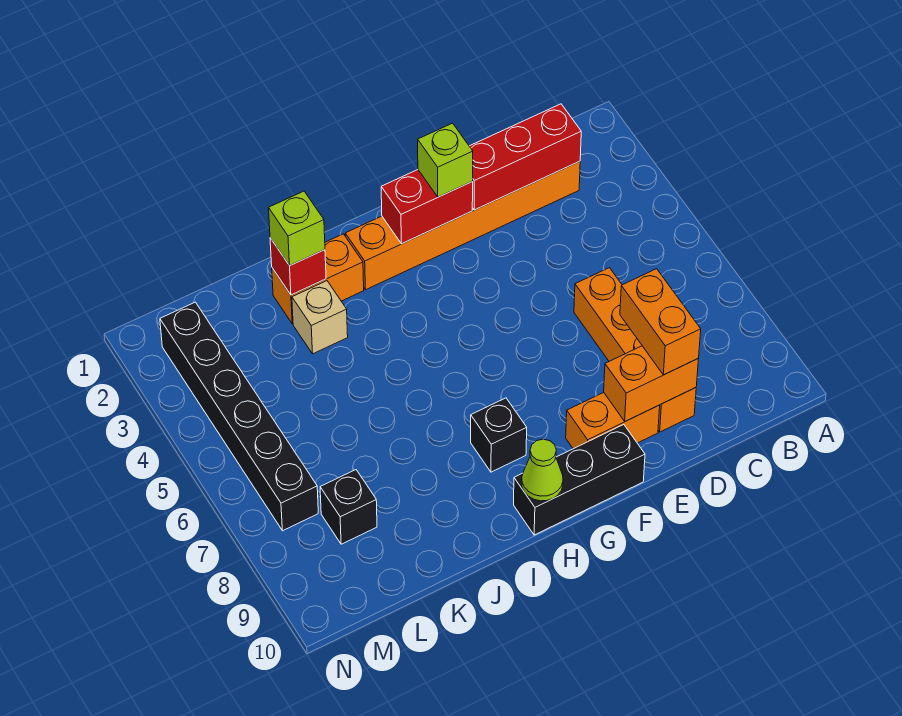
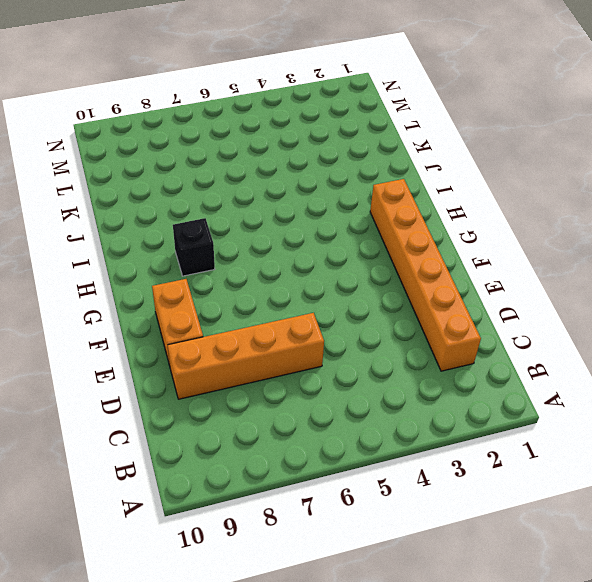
none -> black brick F10:H10 level 1
none -> orange brick I2:J2 level 1
none -> tan brick J3 level 1

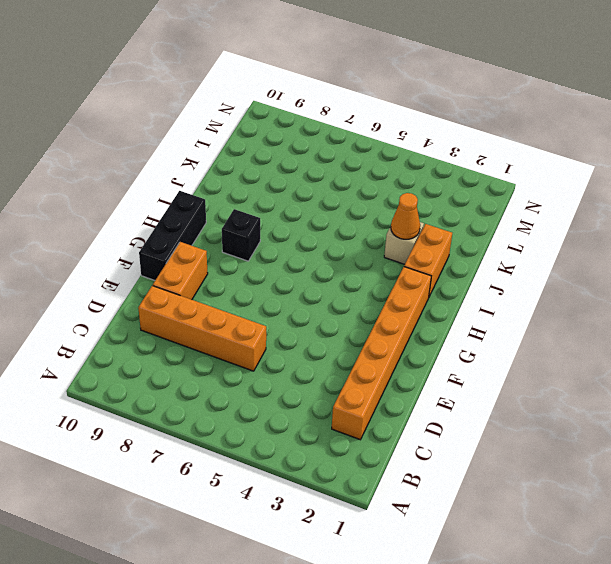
orange cone J3 level 2 -> none
none -> black brick L8 level 1
none -> black brick M2:M7 level 1
none -> red brick C2:E2 level 2

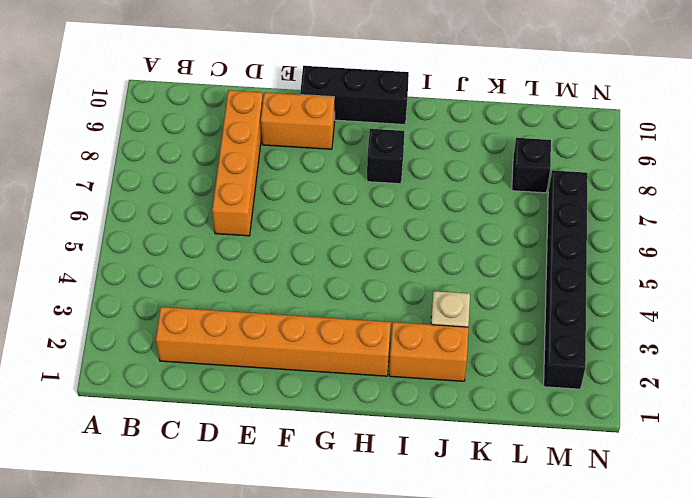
none -> red brick C2:E2 level 2
none -> orange brick D9:E9 level 2
none -> red brick F2:G2 level 2

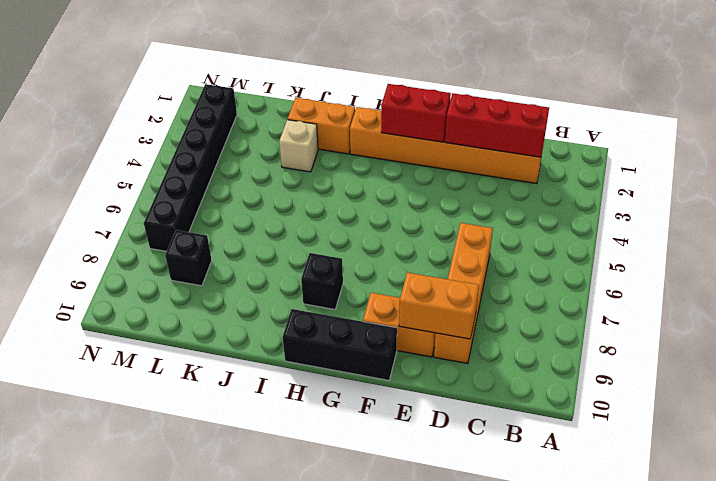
none -> lime cone H10 level 2
none -> red brick J2 level 2
none -> orange brick D8:D9 level 3

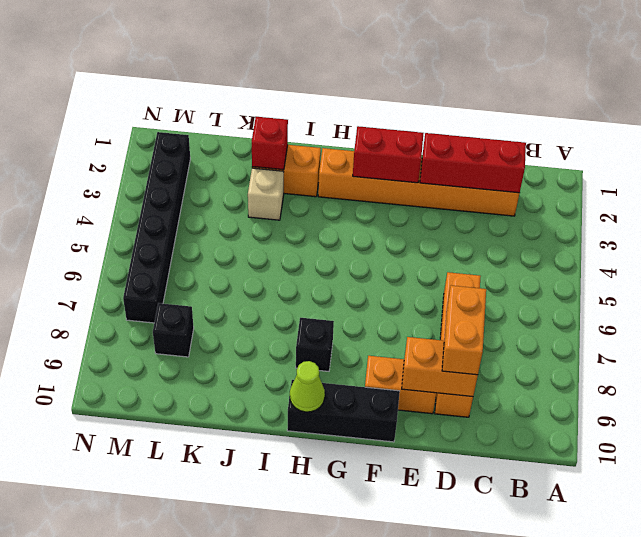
none -> lime brick F2 level 3
none -> lime brick J2 level 3

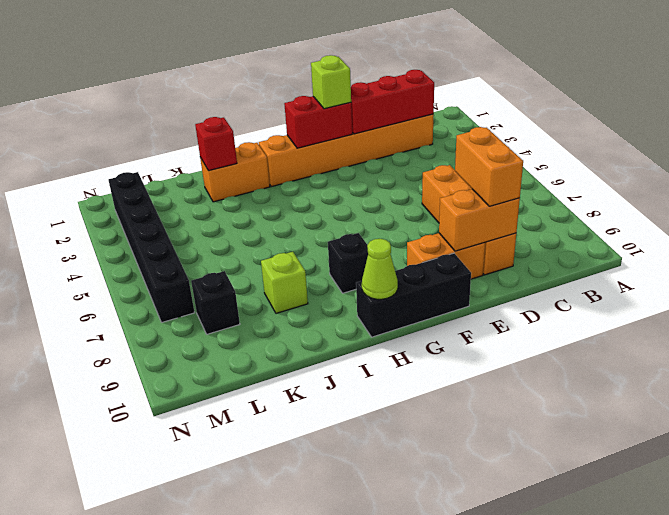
lime brick J8 level 1 -> lime brick J2 level 3
none -> tan brick J3 level 1

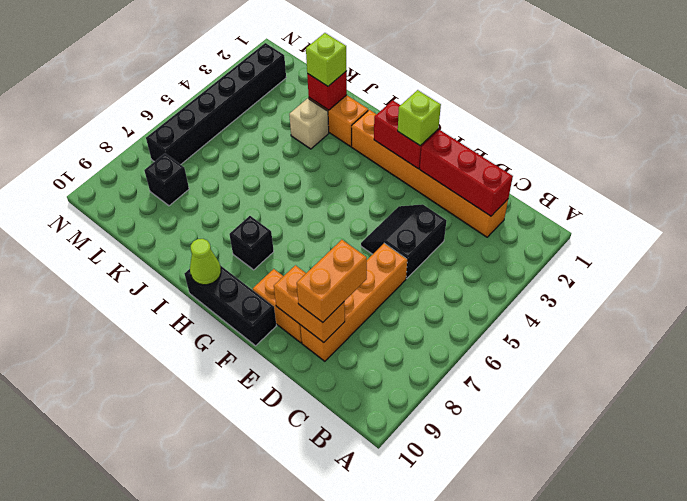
black slope D4:E5 level 1 top D -> none

